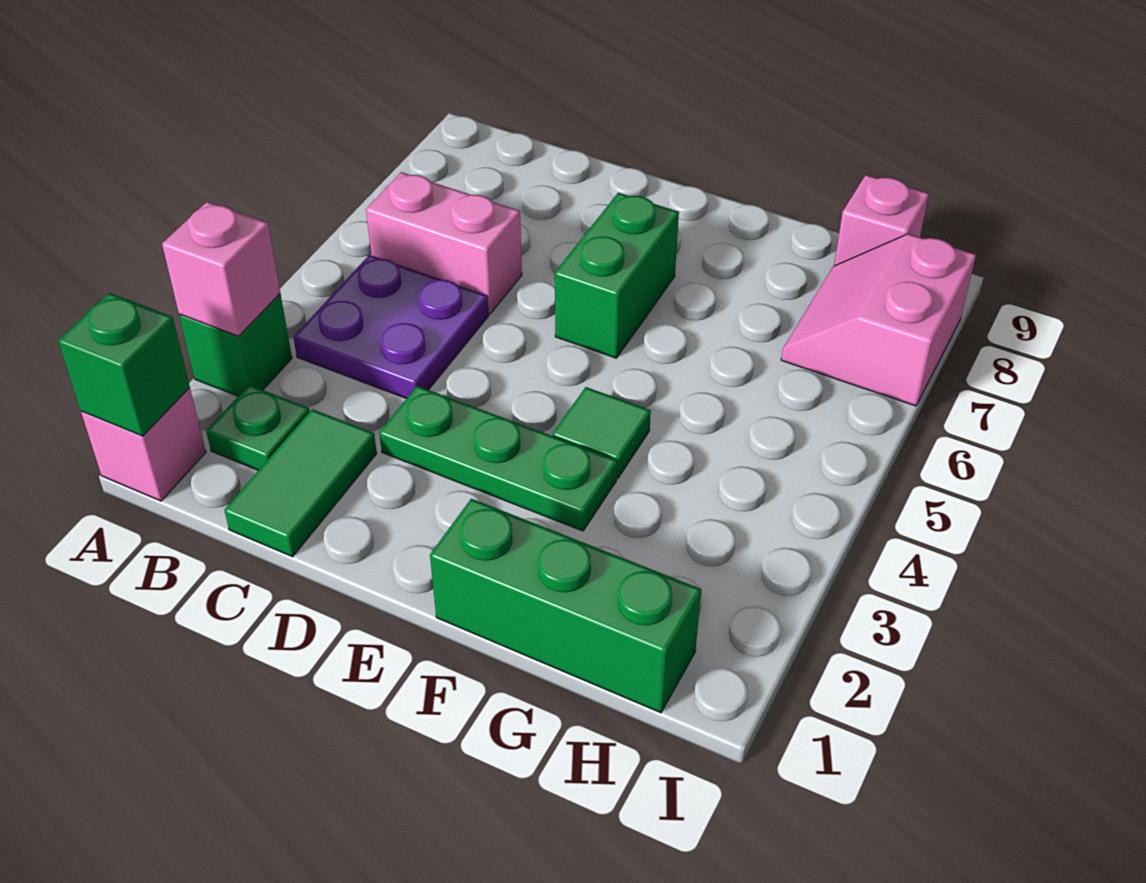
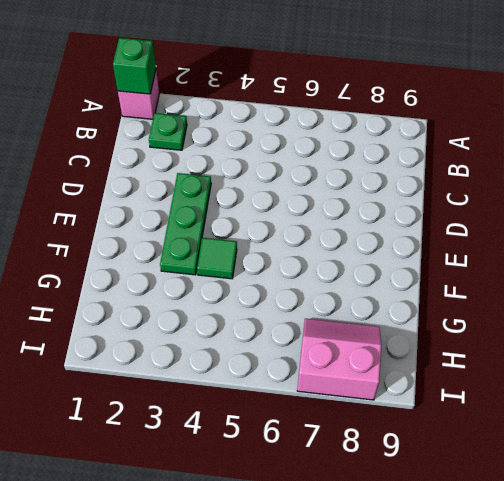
none -> green brick A3 level 1
none -> purple plate B4:C5 level 1
none -> pink brick B6:C6 level 1

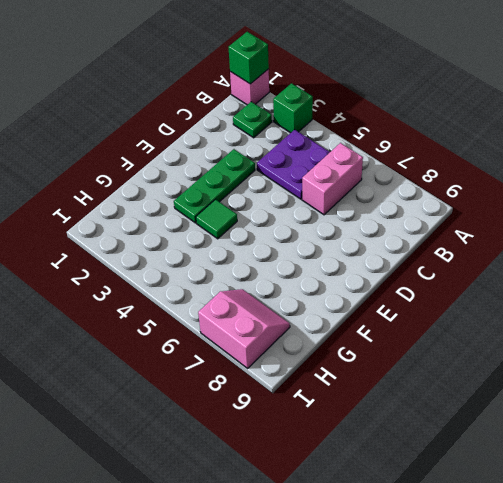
none -> green tile C1:C2 level 1
none -> green brick E6:E7 level 1
none -> green brick F1:H1 level 1

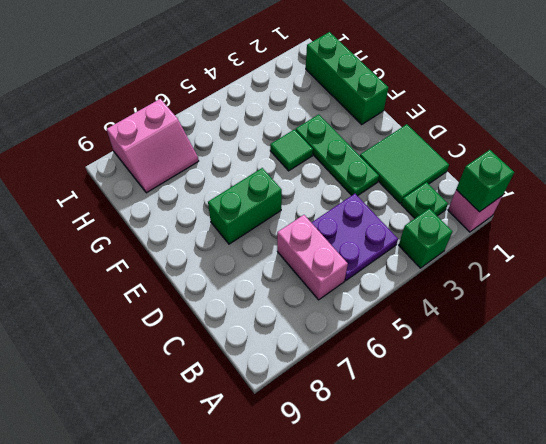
green tile C1:D2 level 1 -> green tile C1:C2 level 1
none -> pink brick H9 level 1
none -> pink brick A3 level 2

